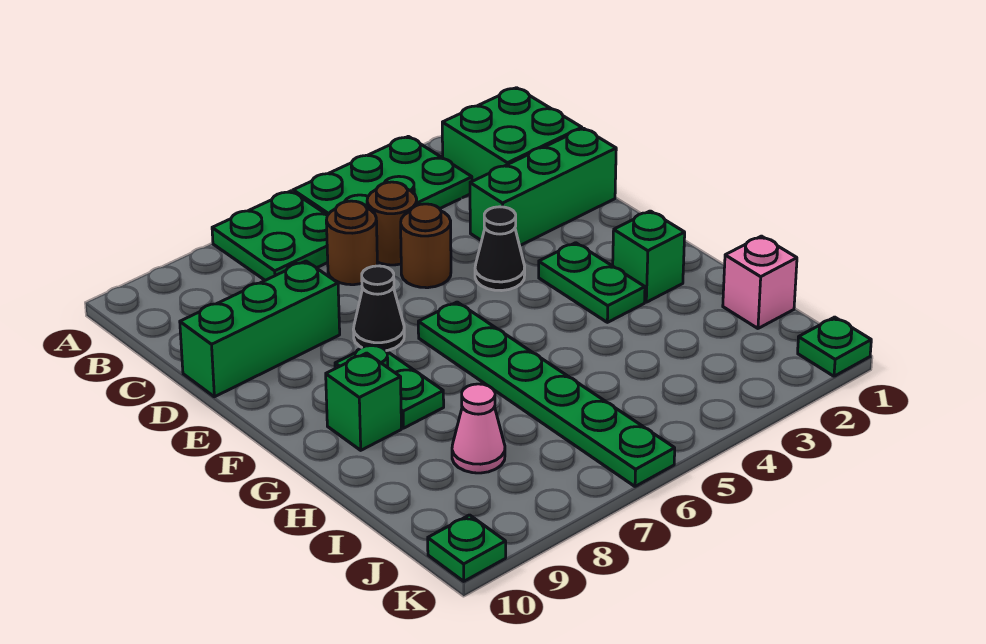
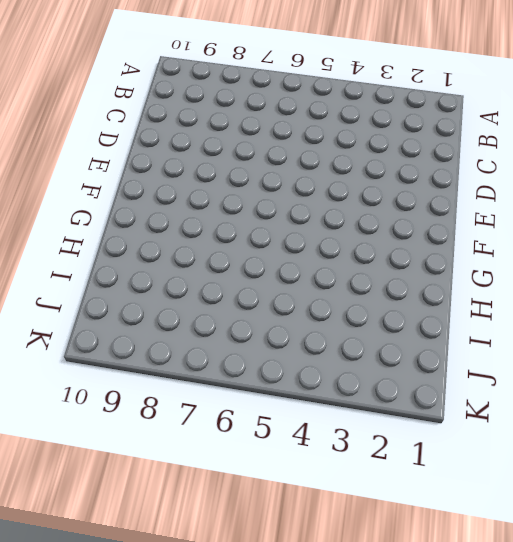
none -> green plate A3:B5 level 1
none -> green plate A6:B7 level 1
none -> green brick B1:C2 level 1

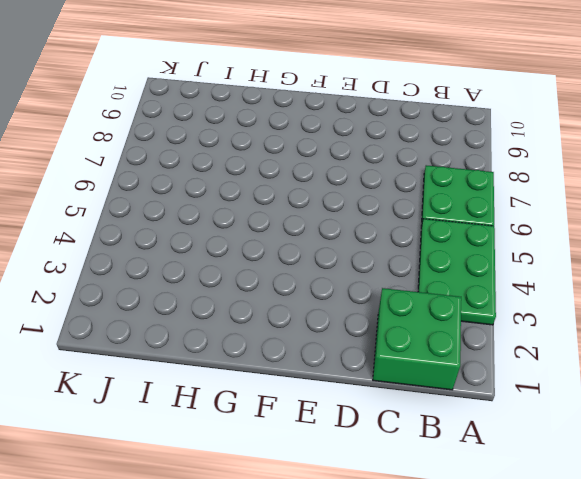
none -> brown round brick C5 level 1
none -> brown round brick C6 level 1
none -> green brick D1:D3 level 1

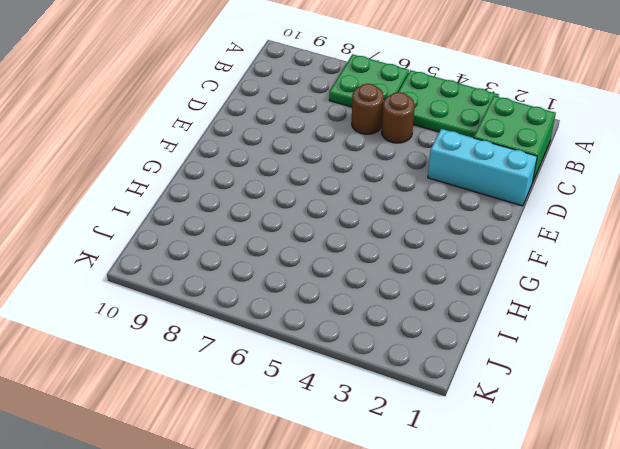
cyan brick D1:D3 level 1 -> green brick D1:D3 level 1
none -> brown round brick D5 level 1
none -> green brick D8:D10 level 1
none -> black cone E4 level 1

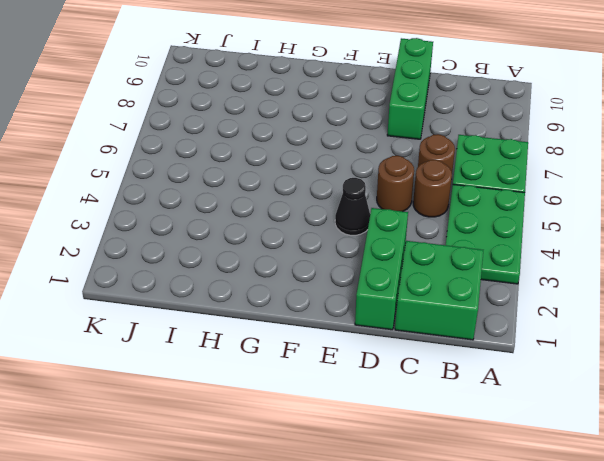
none -> black cone E7 level 1
none -> green plate F3:G3 level 1
none -> green plate F6:K6 level 1

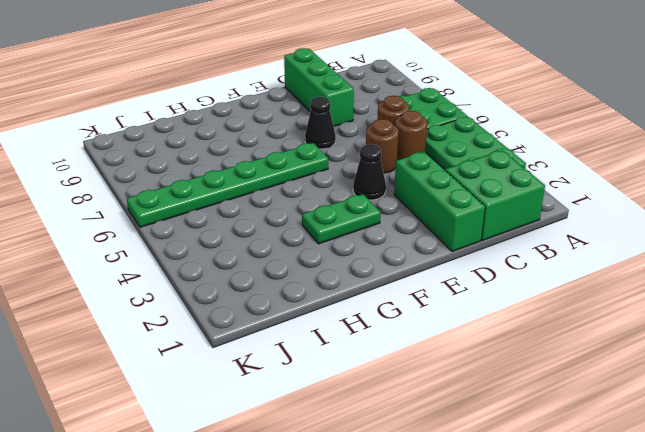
none -> green plate F8:G8 level 1
none -> green brick G2 level 1
none -> green brick G9 level 1

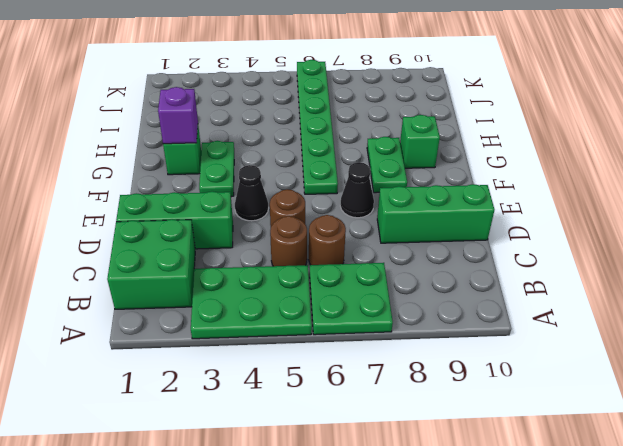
purple brick G2 level 2 -> none
none -> pink brick I1 level 1
none -> pink cone I8 level 1
none -> green plate K1 level 1

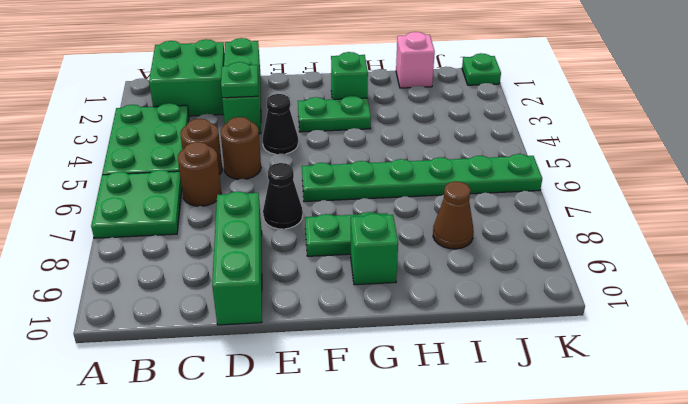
green plate D3 level 2 -> green plate K10 level 1
brown cone I8 level 1 -> pink cone I8 level 1

